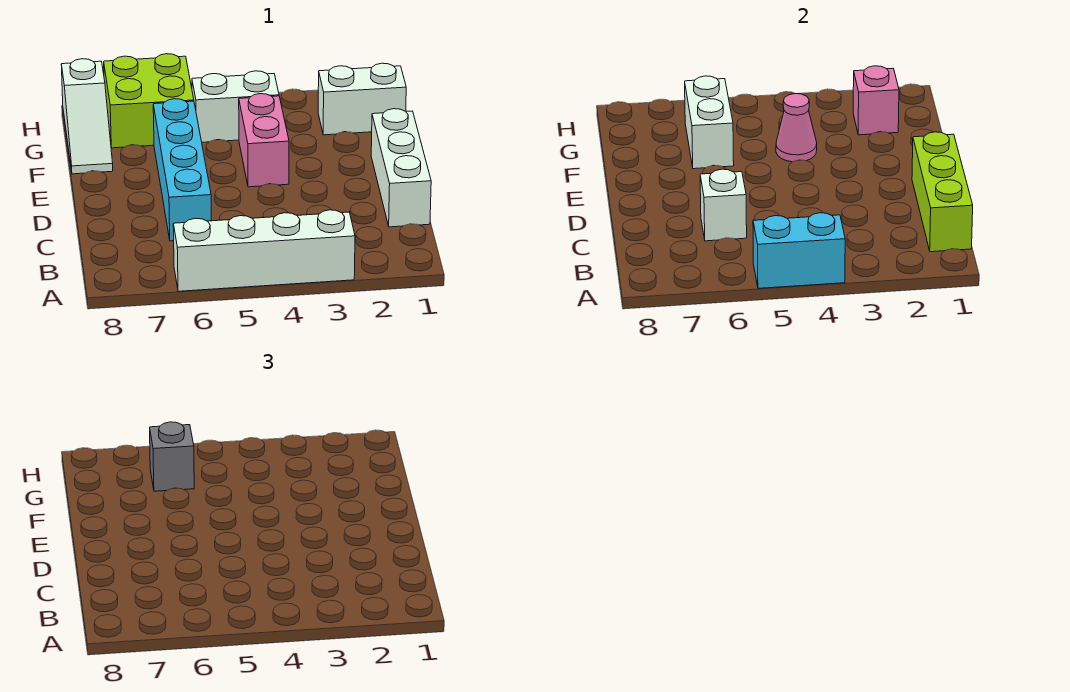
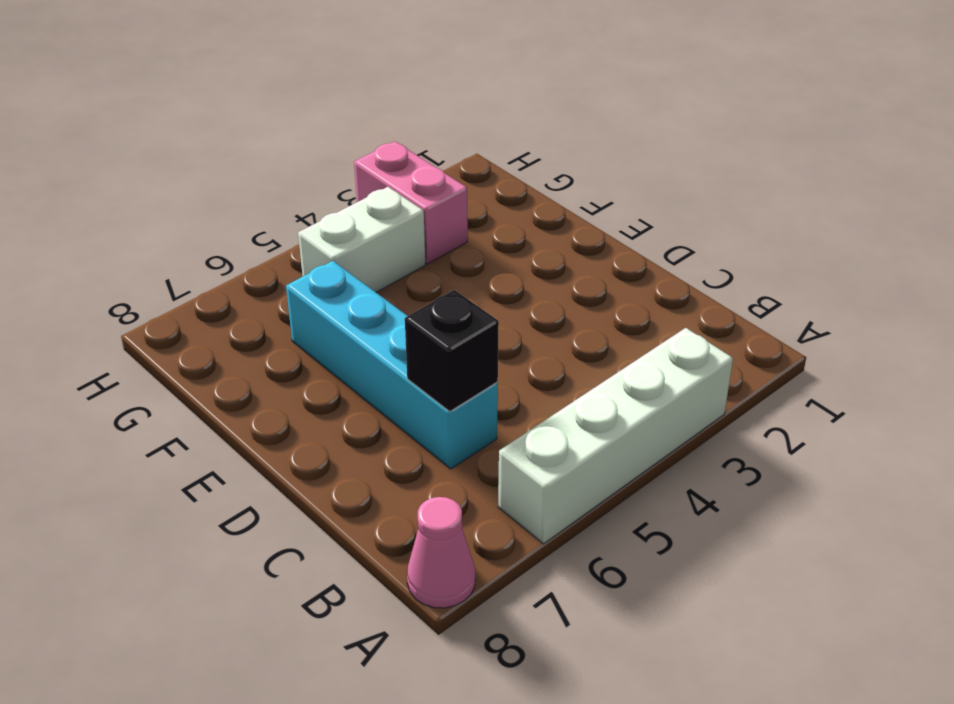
pink cone A8 level 1 -> pink cone F4 level 2
black brick C6 level 2 -> white brick C6 level 2
pink brick G3:H3 level 1 -> pink brick E4:F4 level 1
none -> white brick C1:E1 level 1
none -> white slope F8:H8 level 1 top H
none -> white brick G1:G2 level 1

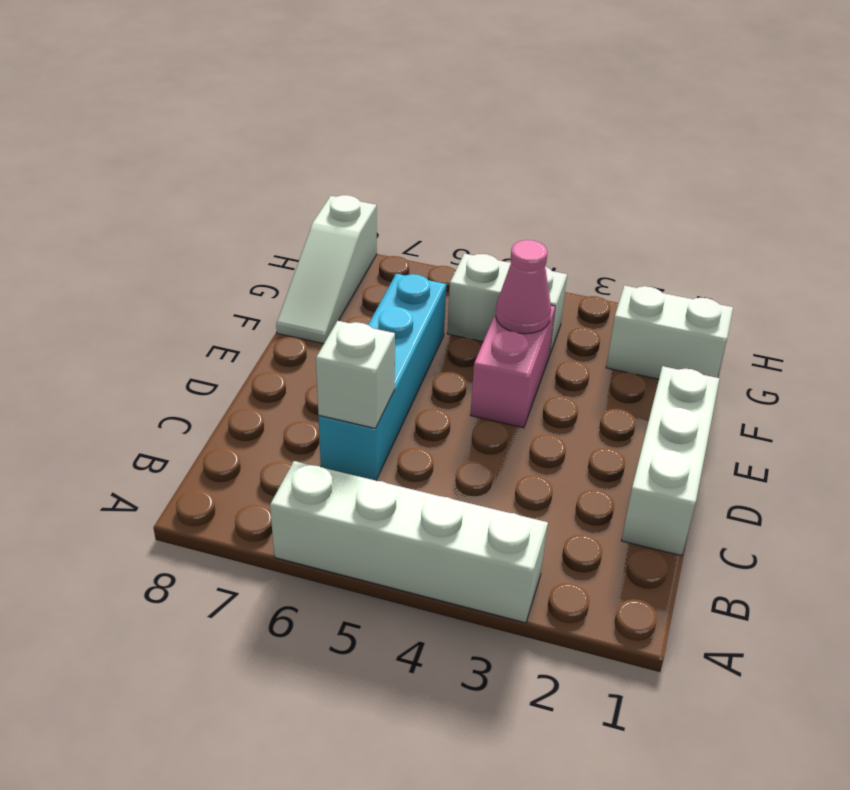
none -> lime brick G6:H7 level 1
none -> cyan brick A4:A5 level 2
none -> lime brick B1:D1 level 2

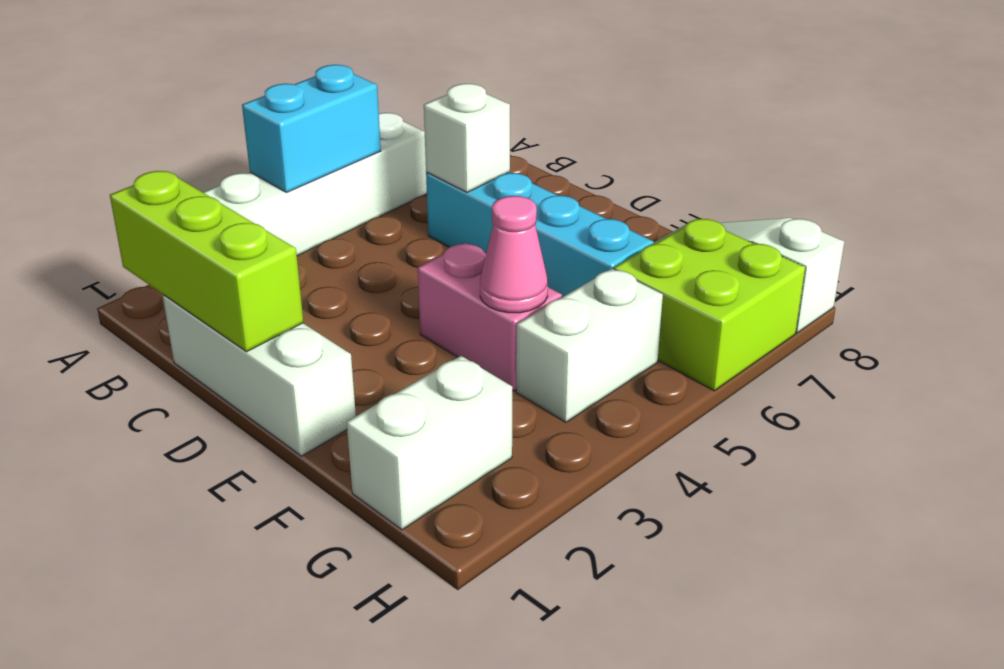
none -> white brick F6:G6 level 2
none -> pink brick G2 level 2
none -> grey brick G6 level 3

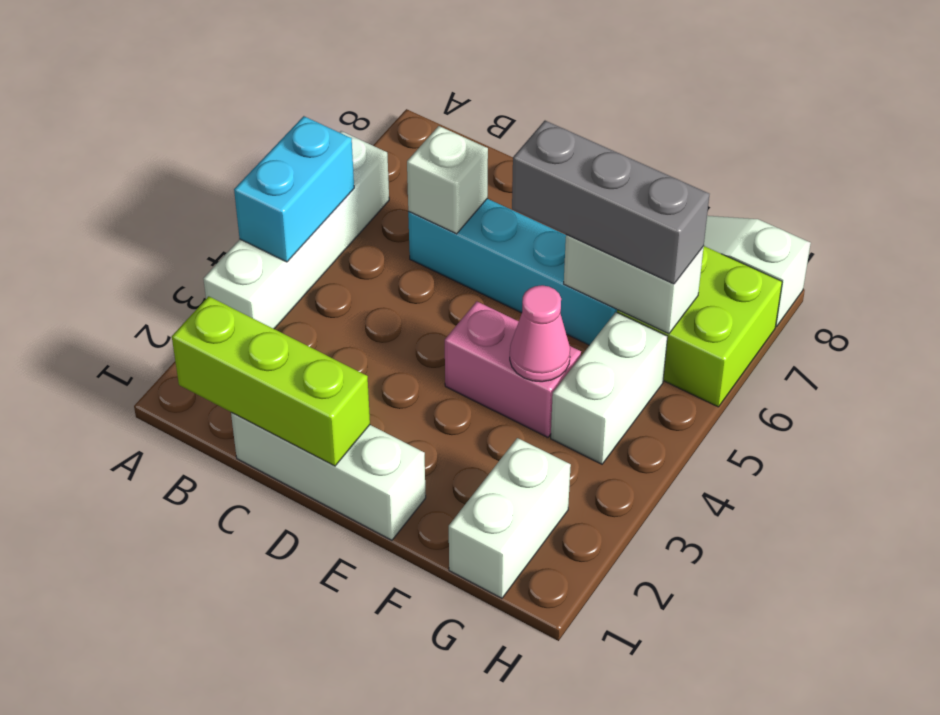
grey brick E6:G6 level 3 -> grey brick G6 level 3
none -> pink brick G2 level 2

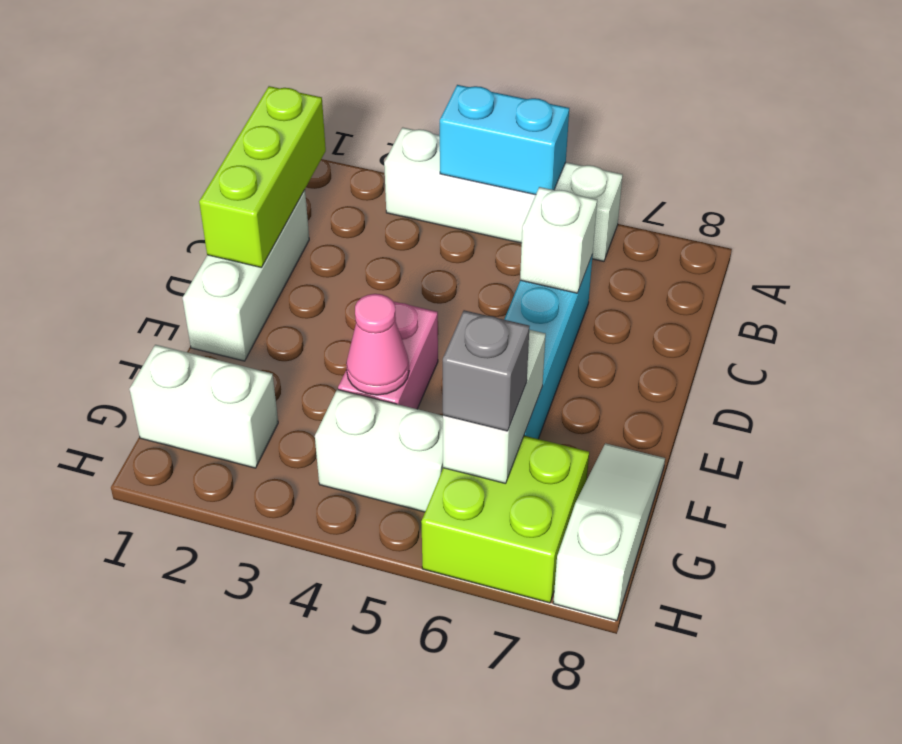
none -> pink brick G2 level 2

